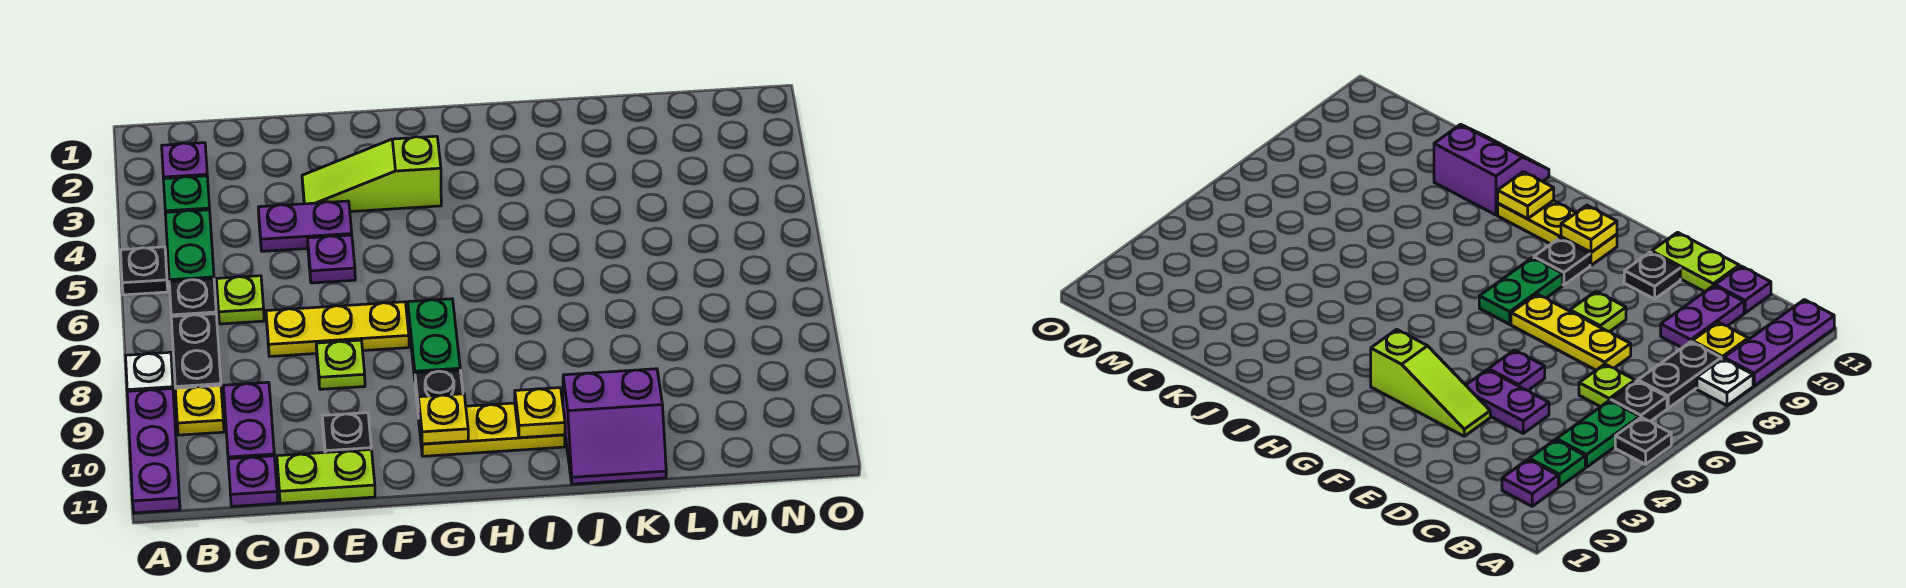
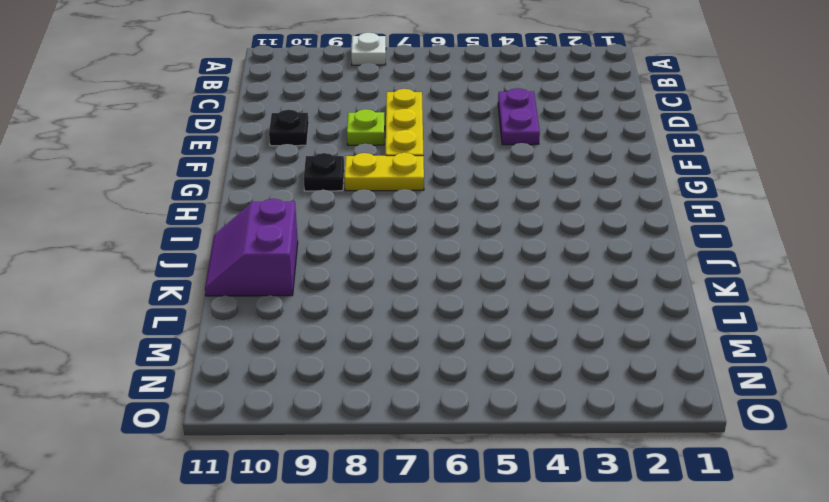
yellow plate G7:G8 level 1 -> green plate G7:G8 level 1
none -> black plate A5 level 1
none -> purple plate A9:A11 level 1
none -> purple plate B2 level 1

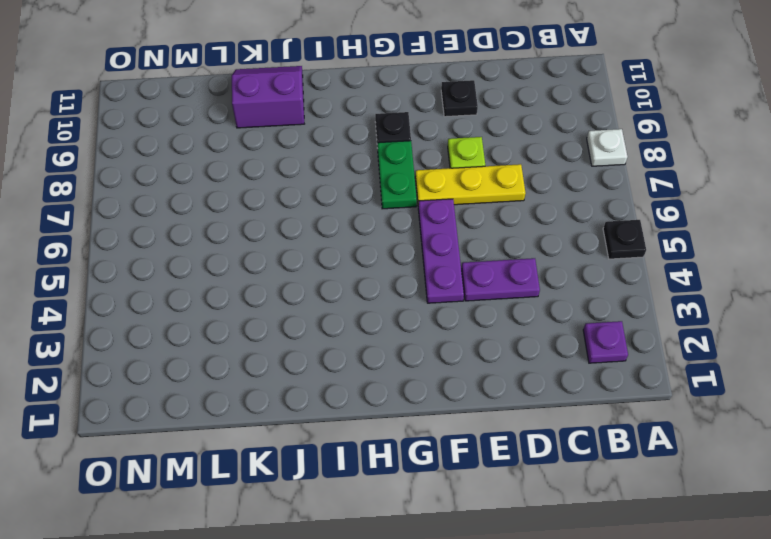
purple plate F4:F6 level 1 -> purple plate A9:A11 level 1
none -> green plate B3 level 1
none -> green plate B4:B5 level 1
none -> black plate B6 level 1

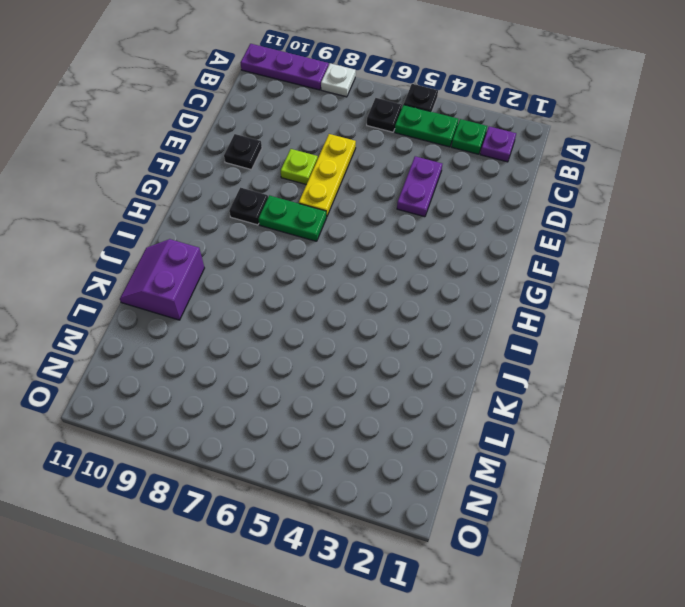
none -> black plate B7:B8 level 1
none -> yellow plate B9 level 1
none -> lime plate C6 level 1

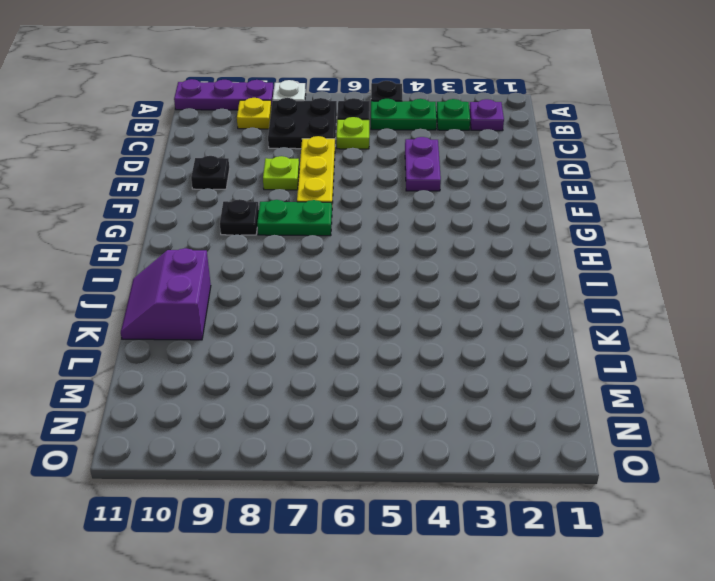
black plate B7:C8 level 1 -> black plate B7:B8 level 1
none -> purple plate C9:C10 level 1
none -> purple plate C11 level 1
none -> lime plate D11:E11 level 1

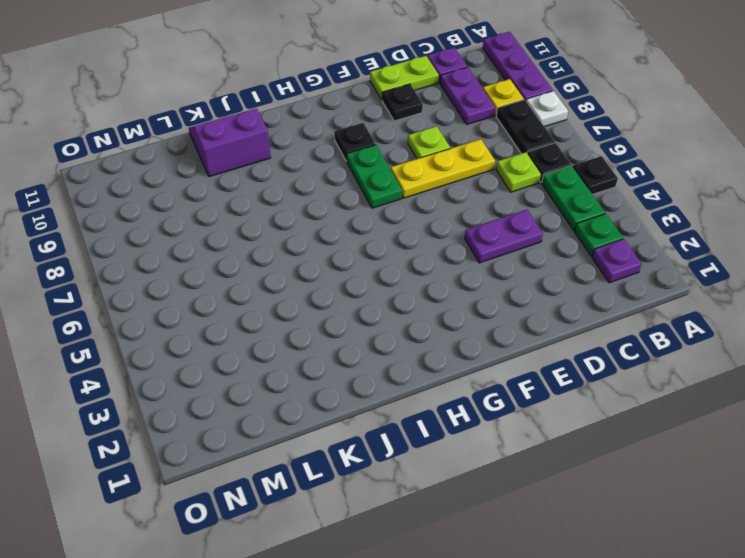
none -> lime slope E3:G3 level 1 top G
none -> purple plate E5 level 1
none -> yellow plate G10:I10 level 1

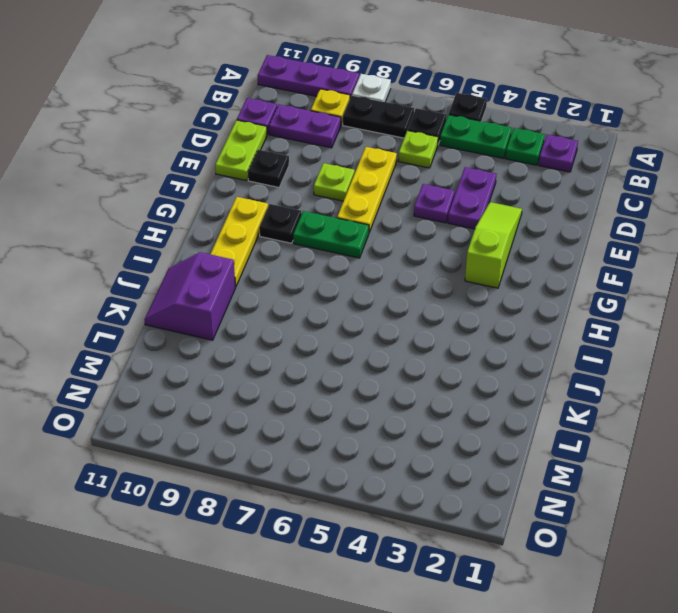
none -> yellow plate G10 level 2
none -> yellow plate I10 level 2

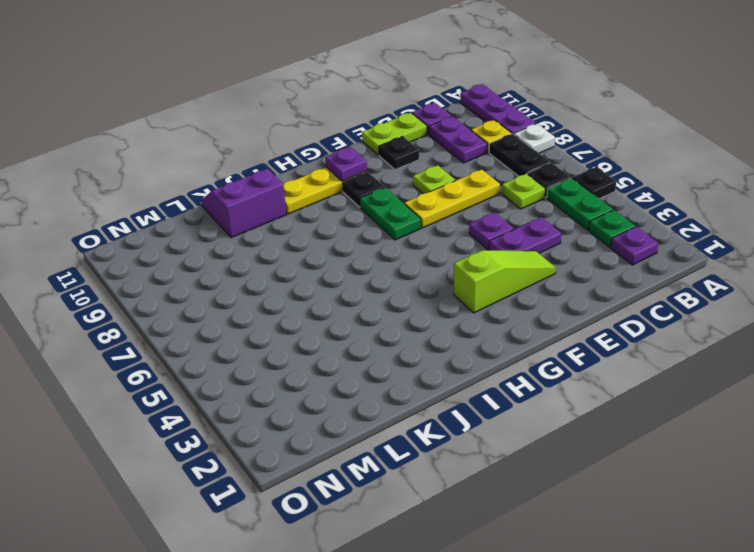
purple plate G10 level 2 -> yellow plate G10 level 2
none -> yellow plate I10 level 2

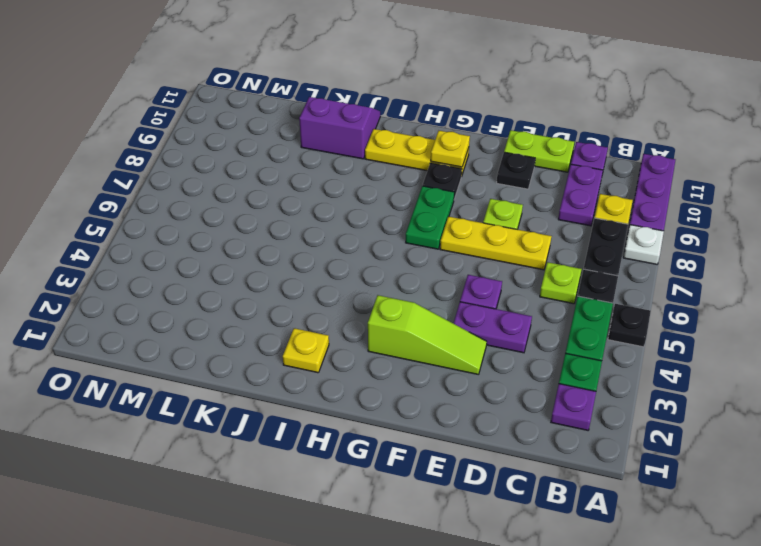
yellow plate I2 level 1 -> yellow plate I10 level 2

